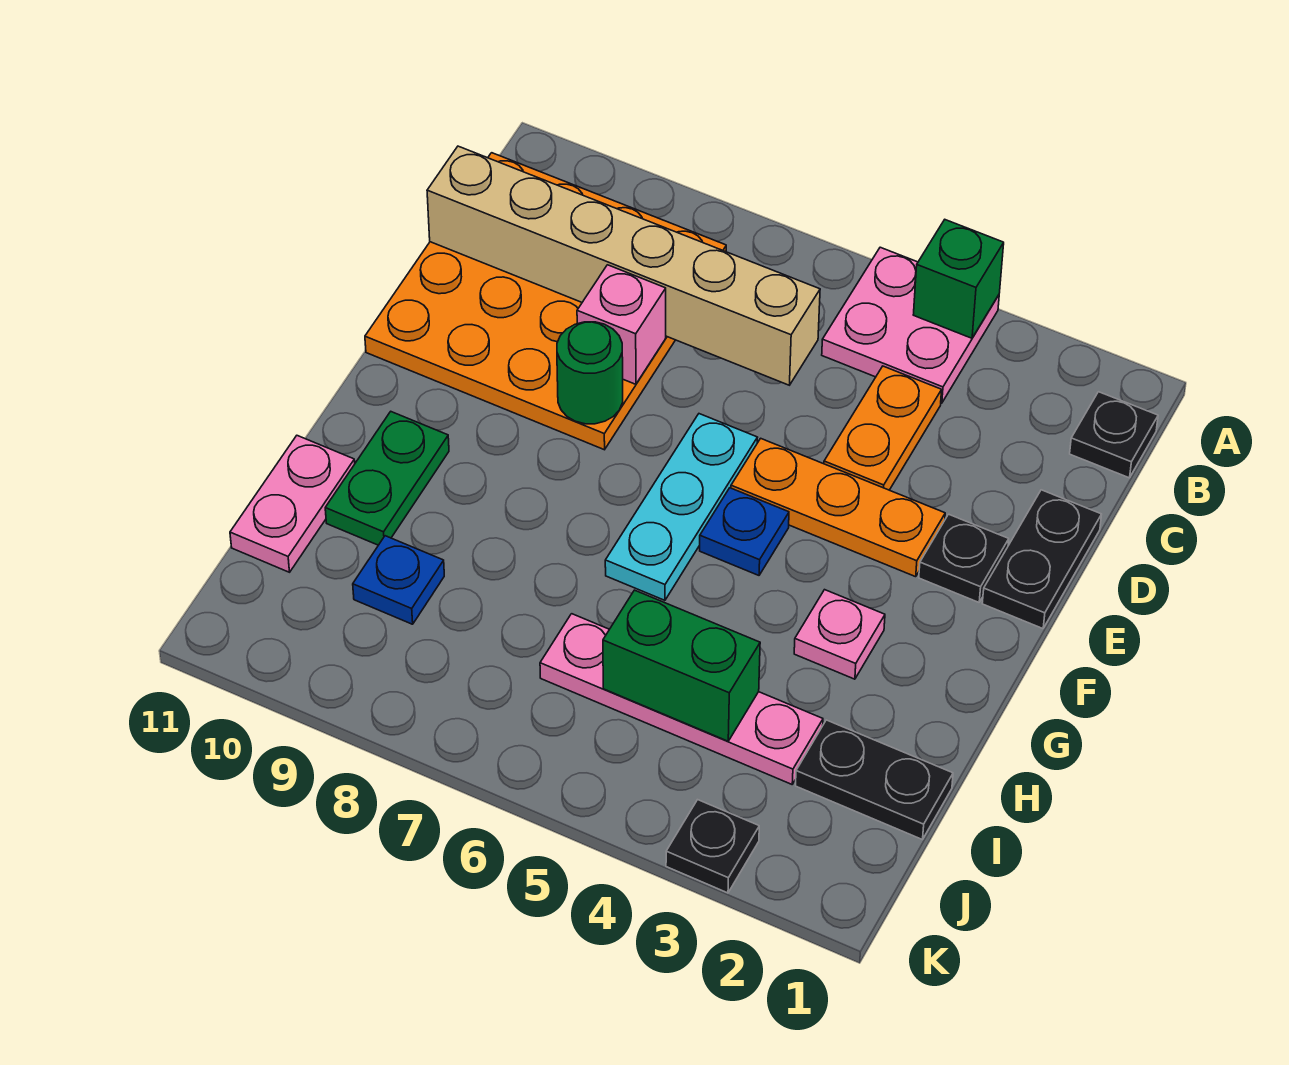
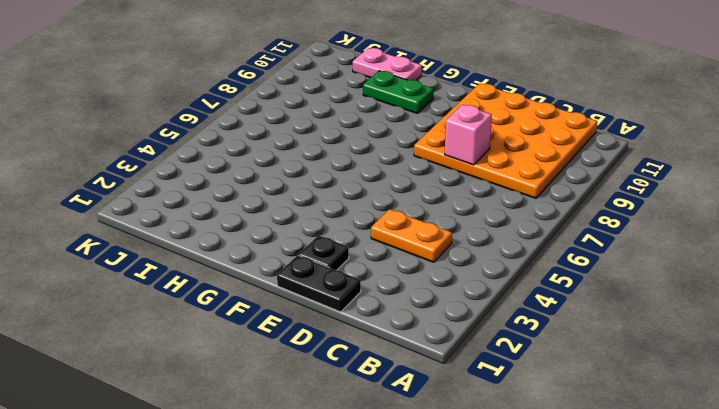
none -> pink plate A4:B5 level 1
none -> black plate B1 level 1
none -> orange plate E3:E5 level 1

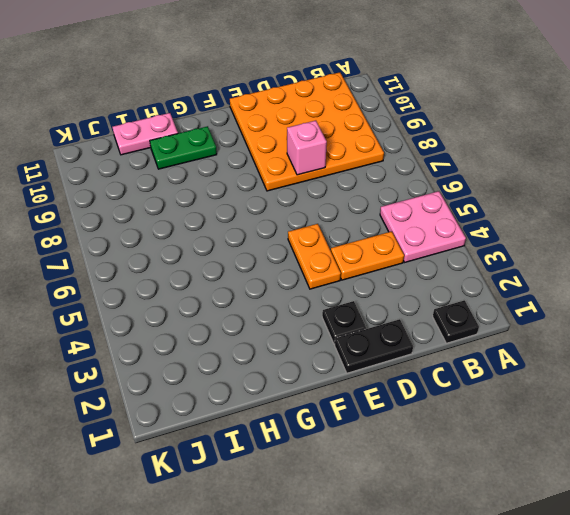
orange plate E4:E5 level 1 -> orange plate E3:E5 level 1
none -> cyan plate E6:G6 level 1
none -> blue plate F5 level 1
none -> pink plate G3 level 1

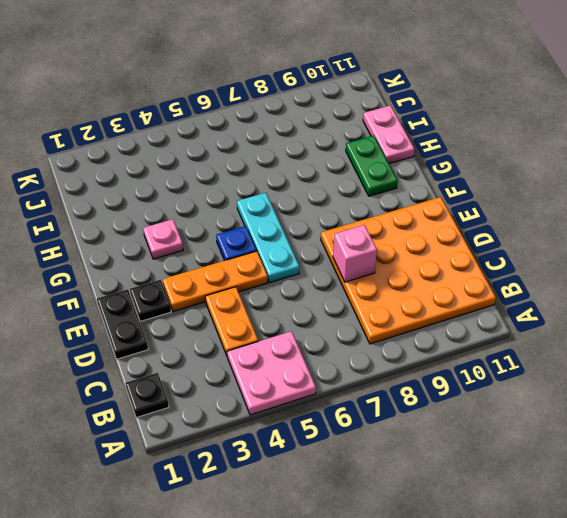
none -> black plate I1:I2 level 1
none -> pink plate I3:I6 level 1
none -> blue plate I9 level 1

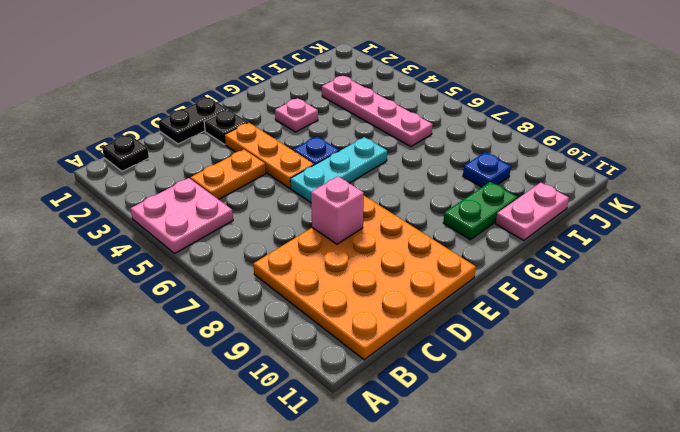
none -> black plate I1:I2 level 1
none -> black plate K3 level 1
none -> green brick A4 level 2

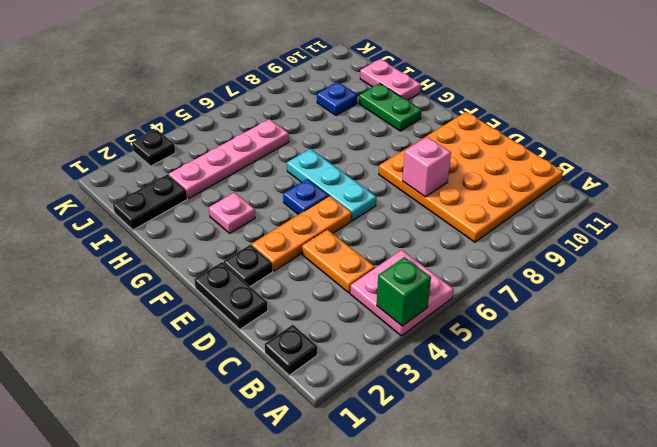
none -> tan brick C6:C11 level 2
none -> green round brick E8 level 2
none -> green brick I4:I5 level 2

